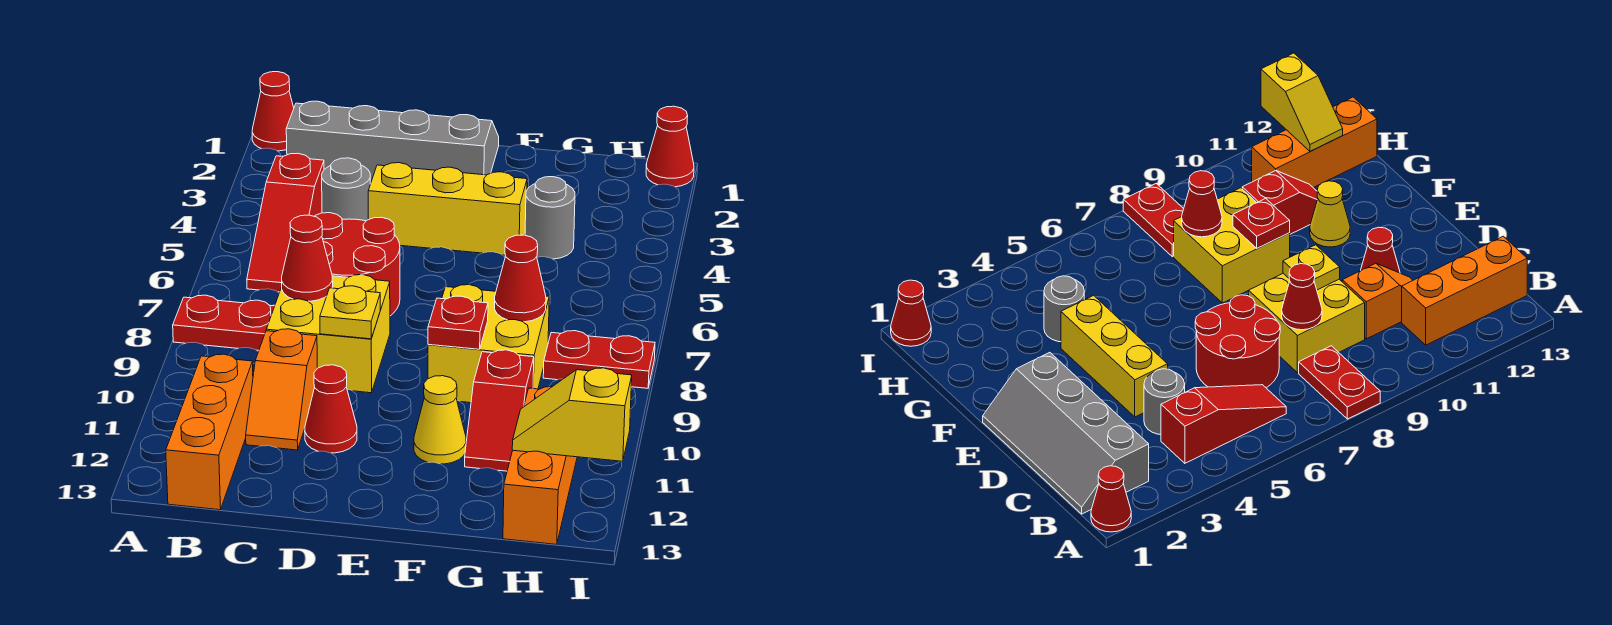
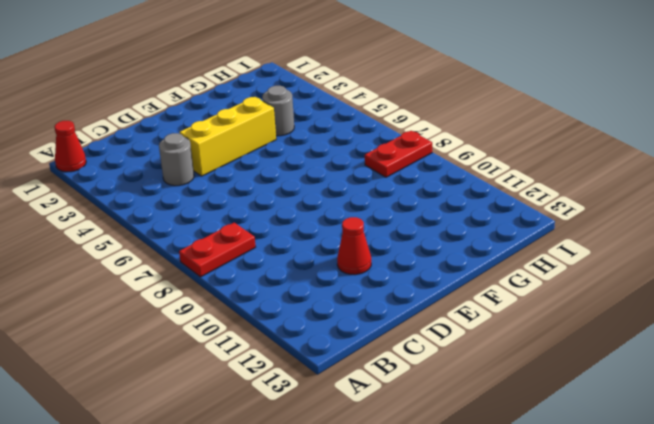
none -> grey slope B1:E2 level 1 top 2
none -> red slope B4:B6 level 1 top 4
none -> orange brick B11:B13 level 1

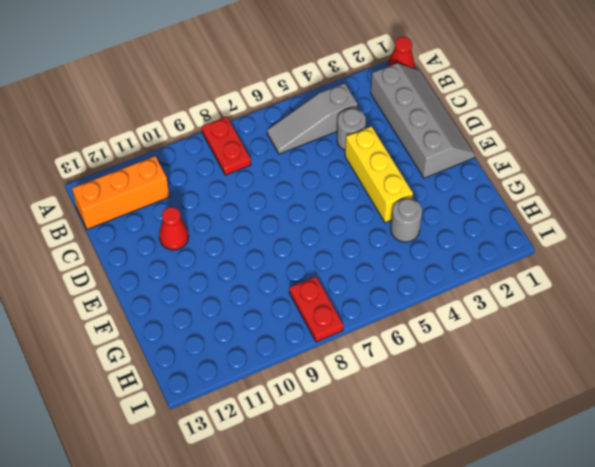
grey slope B4:B6 level 1 top 4 -> red slope B4:B6 level 1 top 4
none -> red round brick C6:D7 level 1
none -> yellow brick C8:D9 level 1
none -> orange slope C10:C11 level 1 top 10

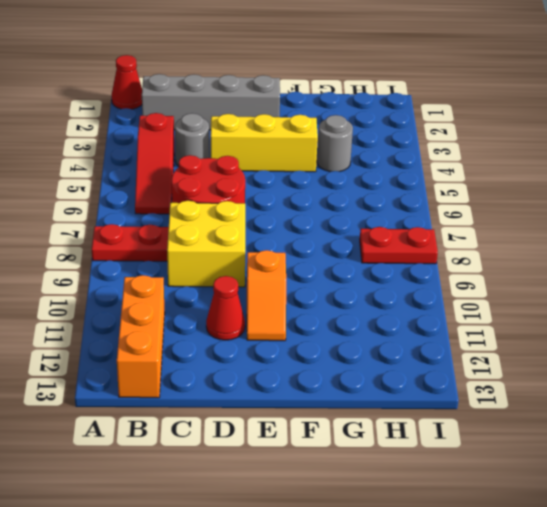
orange slope E10:E11 level 1 top 10 -> orange slope C10:C11 level 1 top 10
none -> yellow brick F8:G9 level 1
none -> yellow cone F11 level 1
none -> red slope G10:G11 level 1 top 10

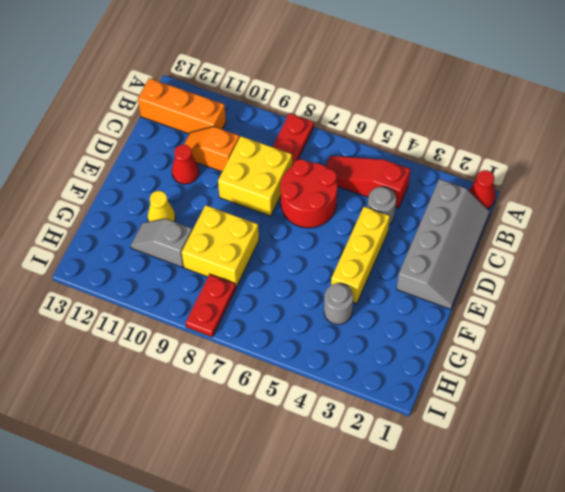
grey slope G10:G11 level 1 top 10 -> red slope G10:G11 level 1 top 10
none -> orange brick H11:H13 level 1
none -> red cone I1 level 1
none -> red cone C8 level 2

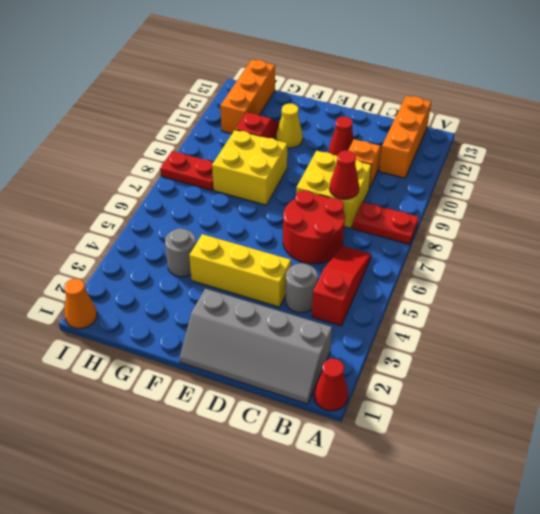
orange cone I1 level 1 -> red cone I1 level 1
none -> yellow plate D9 level 2
none -> red plate F9 level 2
none -> red cone G8 level 2

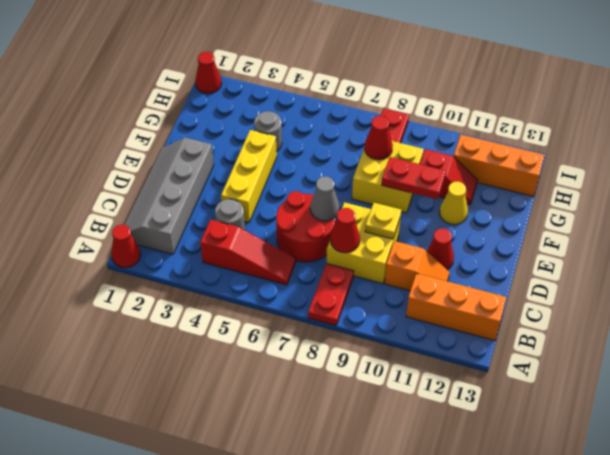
grey cone D7 level 2 -> none
red plate F9:F10 level 2 -> red plate F9 level 2
none -> yellow slope H12:I12 level 2 top I

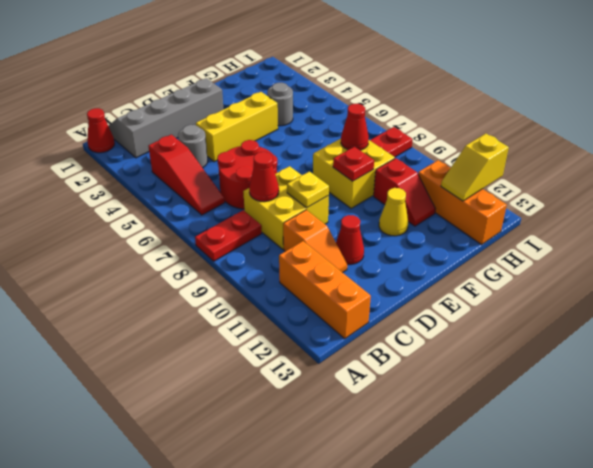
none -> red cone I1 level 1

